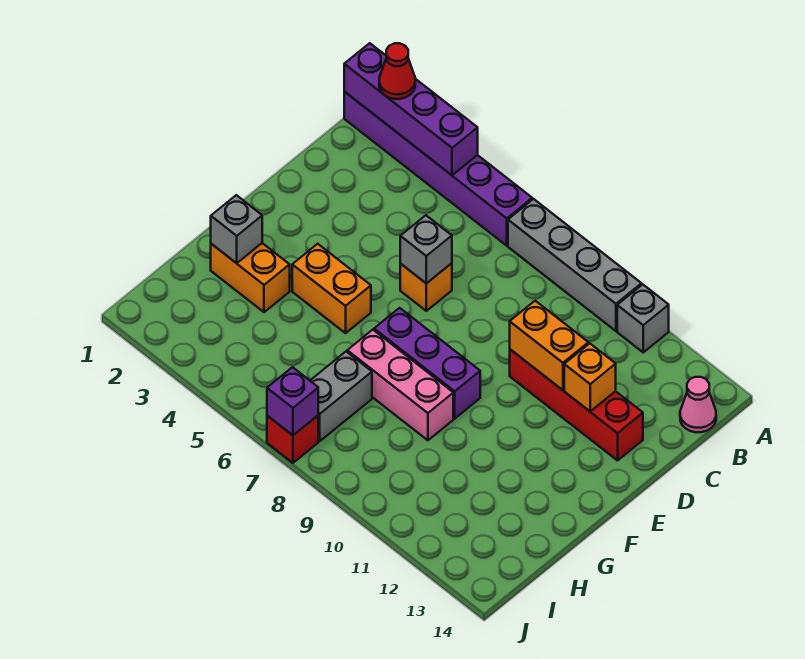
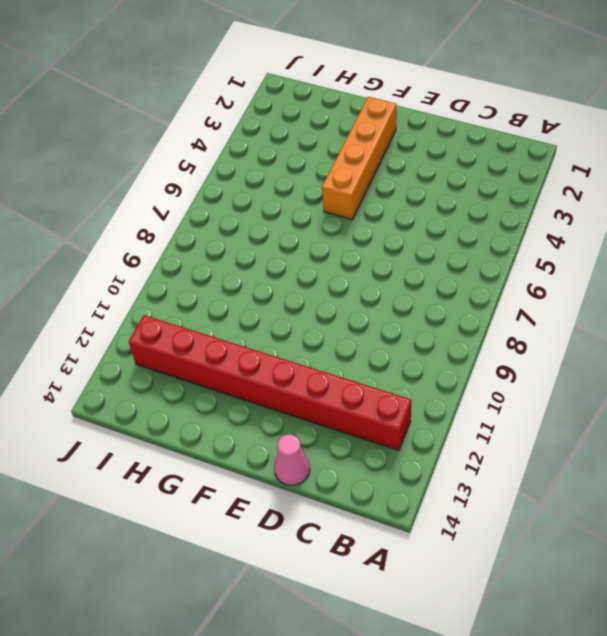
red brick B12:I12 level 1 -> red brick D10:D13 level 1
pink cone D14 level 1 -> pink cone B14 level 1
orange brick F2:F5 level 1 -> orange brick F4:F5 level 1
none -> purple brick A1:A6 level 1
none -> grey brick A7:A10 level 1
none -> grey brick A11 level 1

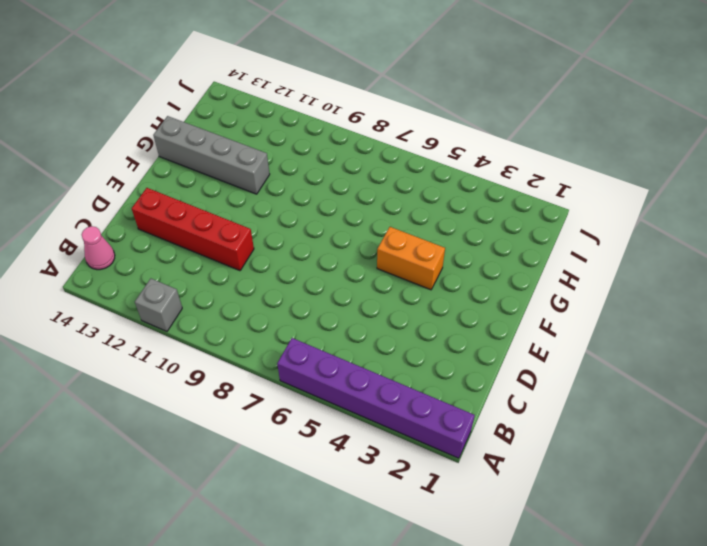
grey brick G11:G14 level 1 -> grey brick A7:A10 level 1
none -> orange brick D6 level 1
none -> purple brick F7:F9 level 1
none -> orange brick G2:G3 level 1

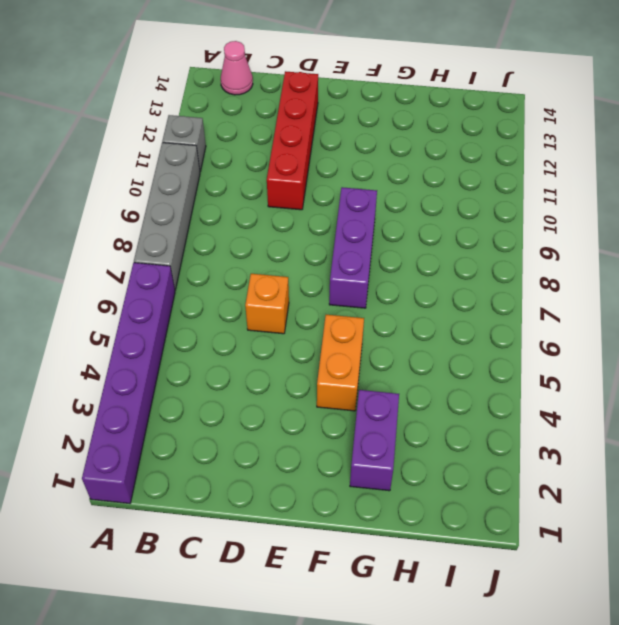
purple brick G2:G3 level 1 -> orange brick G2:G3 level 1
none -> pink brick G7:G9 level 1
none -> grey brick H7:I7 level 1
none -> red brick J7 level 1

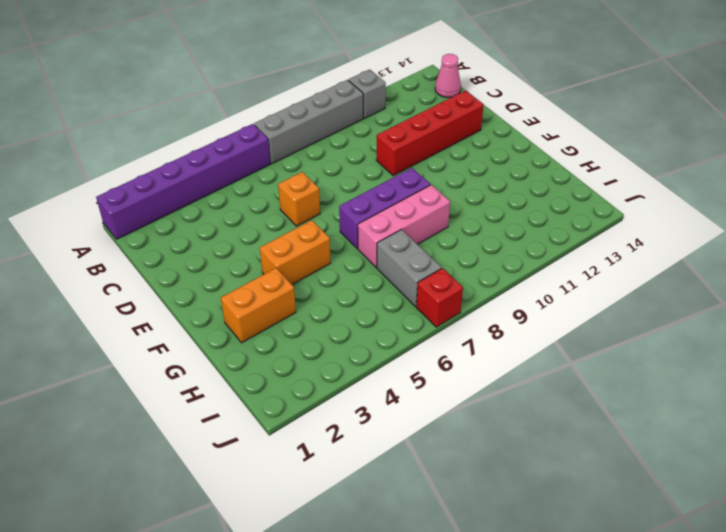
none -> purple brick A1:A4 level 2
none -> grey brick D6 level 2
none -> orange brick D10:D11 level 2

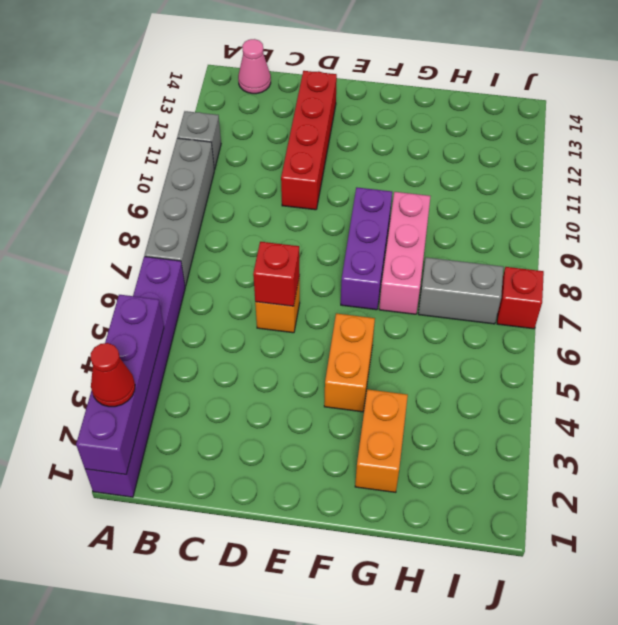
red brick D6 level 2 -> grey brick D6 level 2
none -> orange brick D10:D11 level 2
none -> orange brick D12 level 2
none -> grey brick G2 level 2

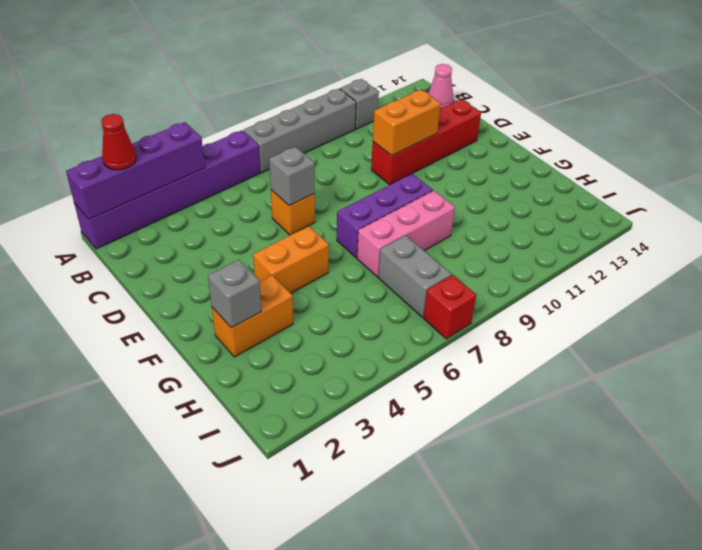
none -> orange brick D12 level 2
none -> purple brick J7 level 2

